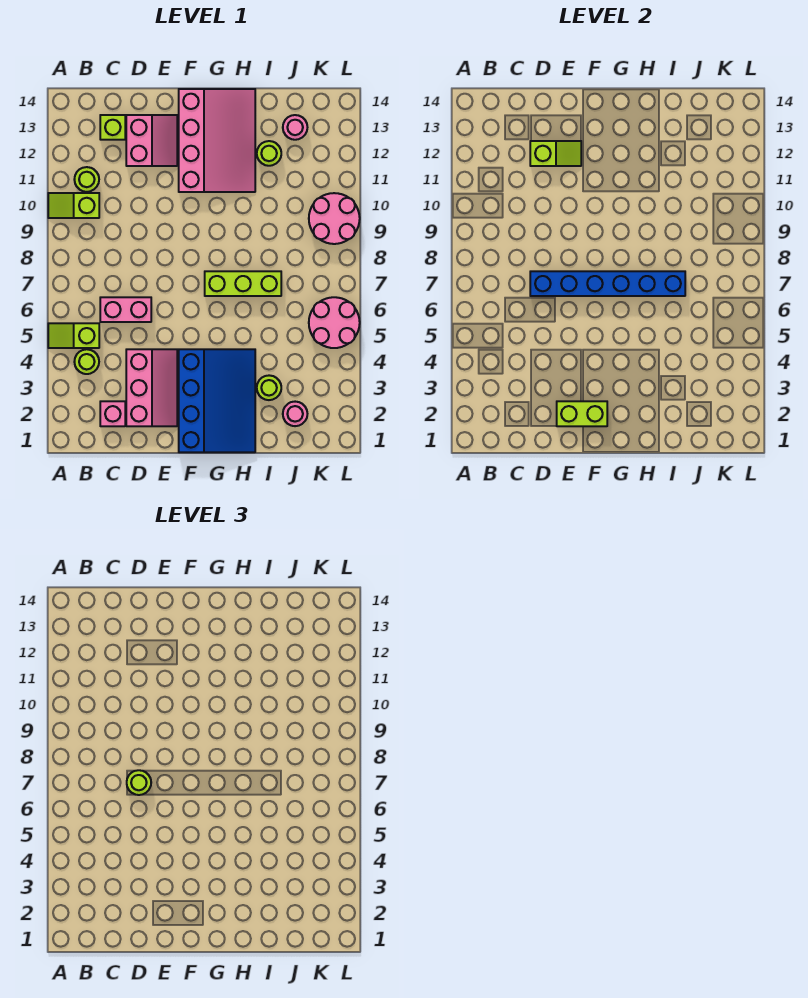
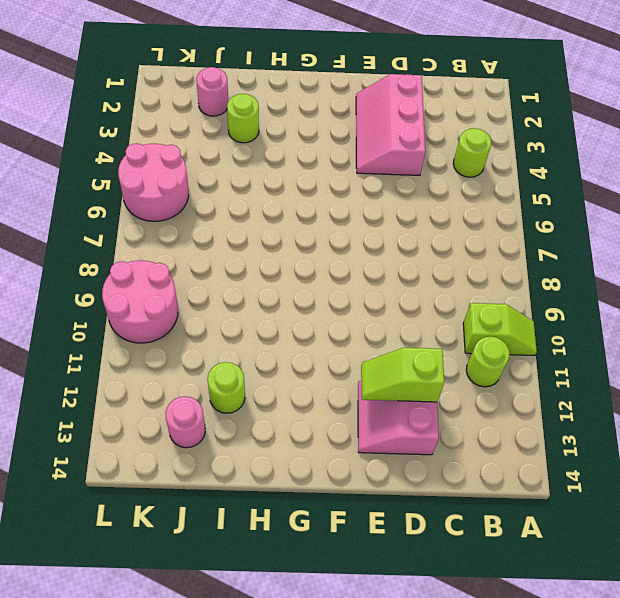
none -> lime slope A5:B5 level 1 top B
none -> pink brick C2 level 1
none -> pink brick C6:D6 level 1

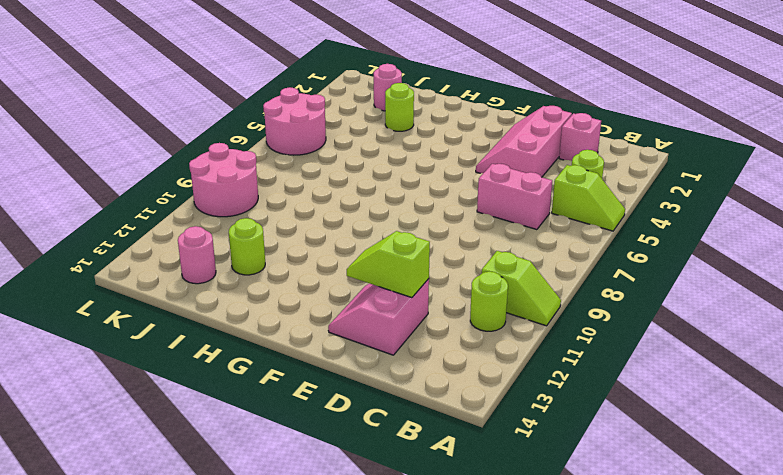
none -> lime brick C13 level 1
none -> blue slope F1:H4 level 1 top F
none -> pink slope F11:H14 level 1 top F

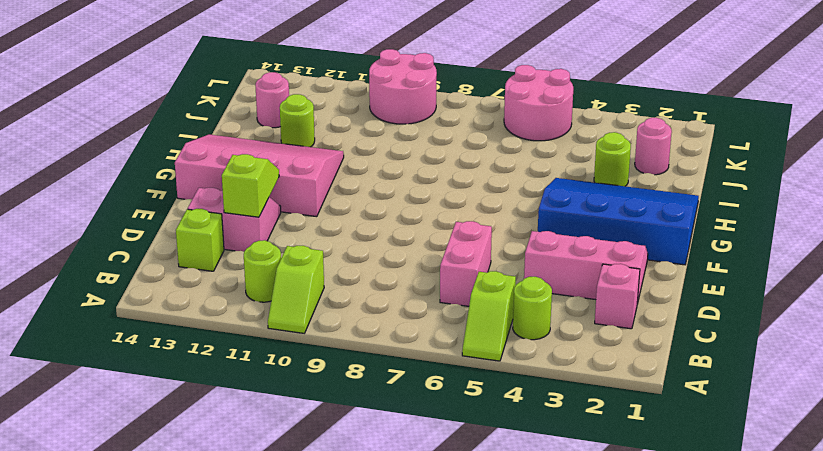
none -> lime brick G7:I7 level 1
none -> blue brick D7:I7 level 2
none -> lime brick E2:F2 level 2

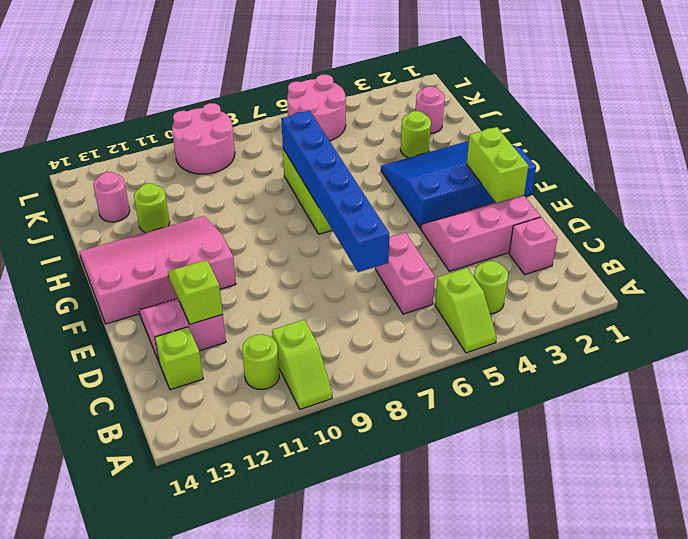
none -> lime round brick D7 level 3

